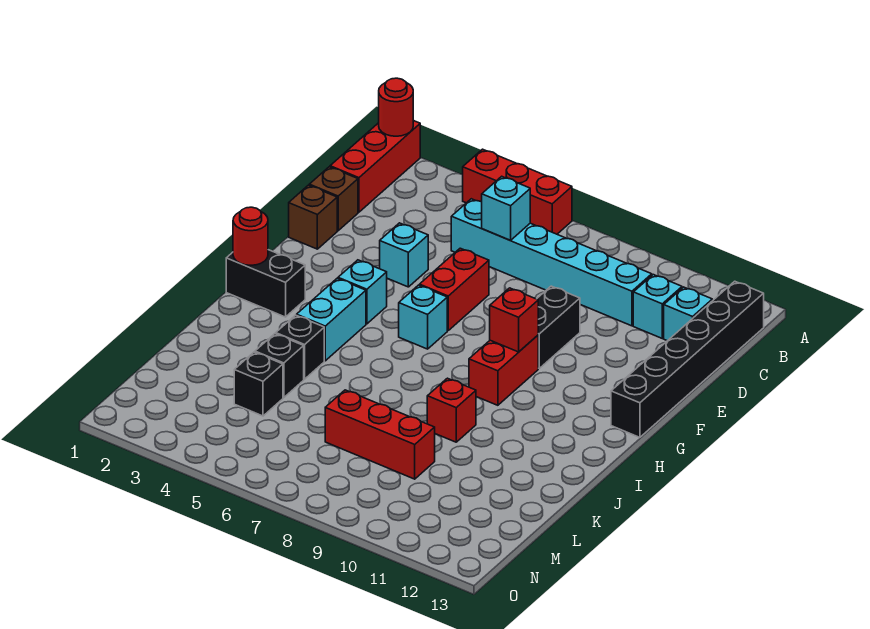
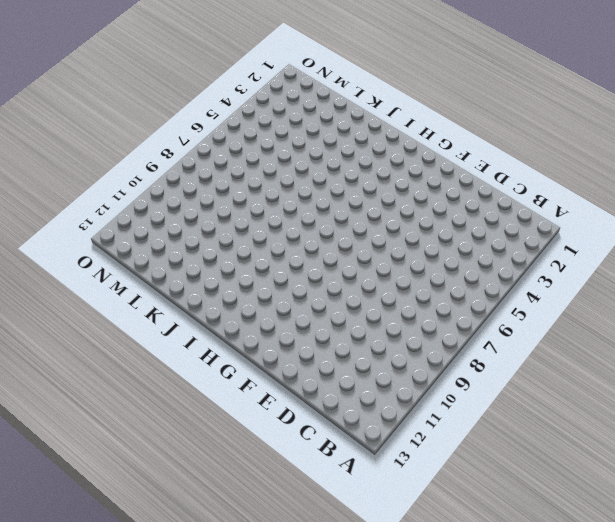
none -> red brick A1:C1 level 1
none -> red brick A4:A6 level 1
none -> black brick B13:G13 level 1

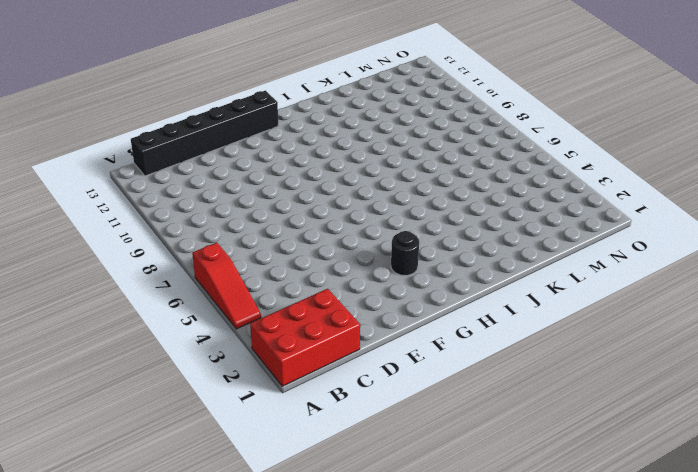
red brick A1:C2 level 1 -> red brick A1:C1 level 1
red slope A4:A6 level 1 top 6 -> red brick A4:A6 level 1
black round brick G3 level 1 -> none
none -> cyan brick C5:C10 level 1
none -> cyan brick C11 level 1
none -> cyan brick C12 level 1

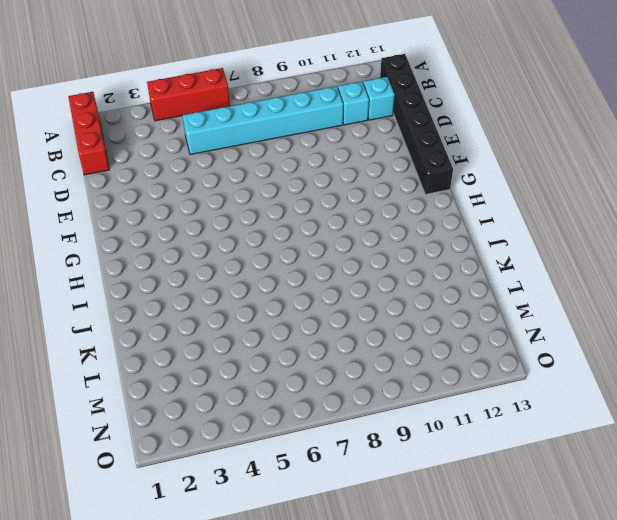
none -> brown brick D1 level 1
none -> brown brick E1 level 1
none -> cyan brick E4 level 1

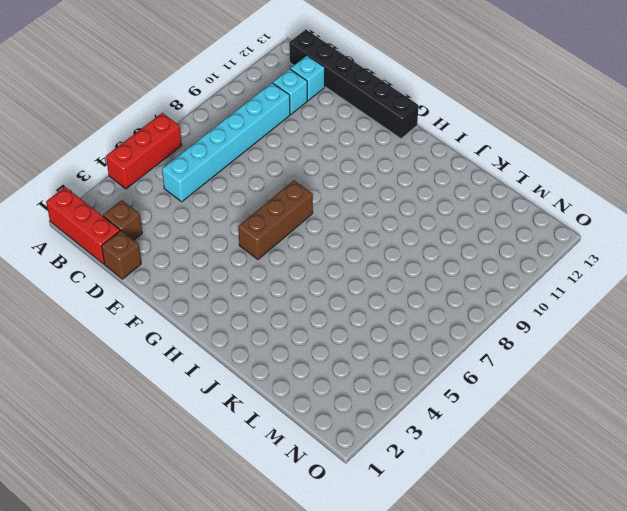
brown brick C2 level 1 -> brown brick E1 level 1
brown brick G5:G7 level 1 -> cyan brick G6 level 1
none -> cyan brick E4 level 1
none -> red brick E6:F6 level 1
none -> black brick E9:F9 level 1

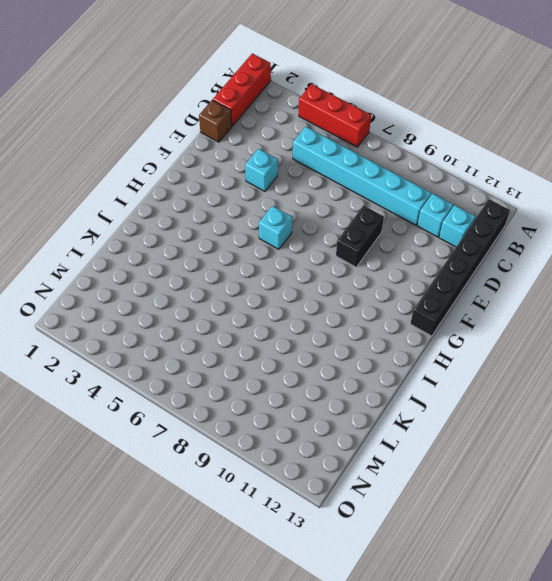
none -> brown brick E1 level 1
none -> red brick E6:F6 level 1
none -> cyan brick G4 level 1

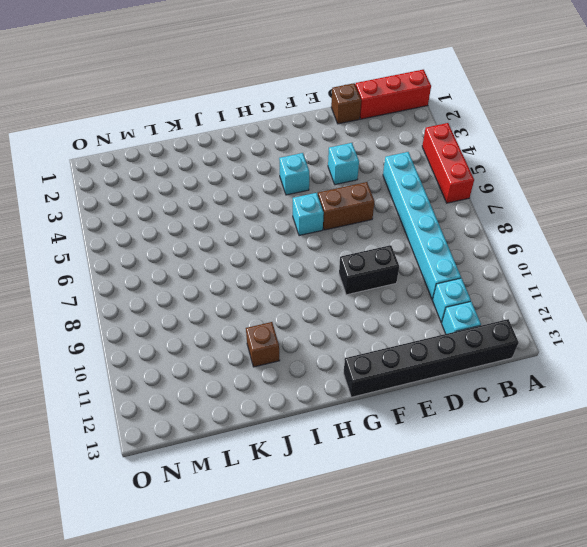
brown brick E6:F6 level 1 -> red brick E6:F6 level 1
brown brick J11 level 1 -> brown brick E1 level 1
none -> red brick G9:H9 level 1
none -> black brick H1:H2 level 1
none -> cyan brick H4:I4 level 1

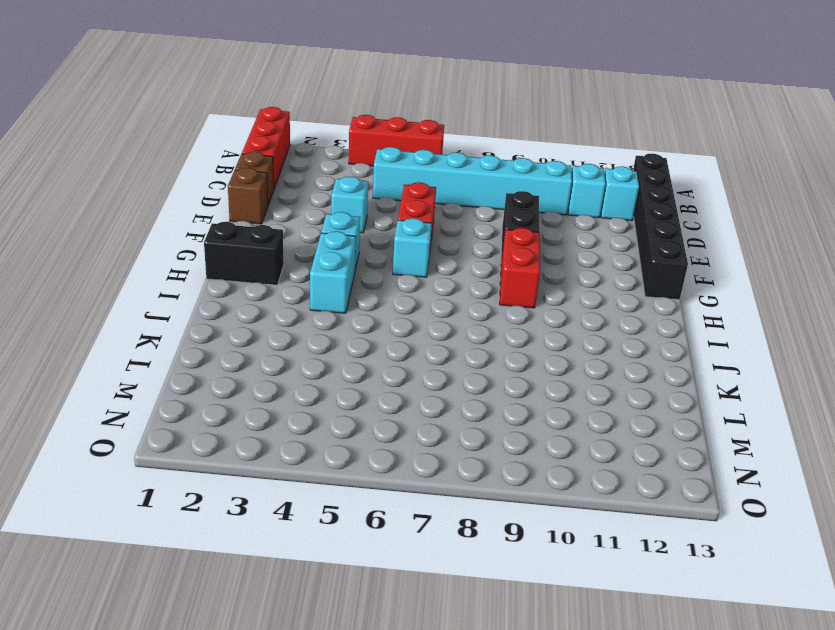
none -> black brick J4 level 1
none -> red brick J9 level 1
none -> black brick K4 level 1

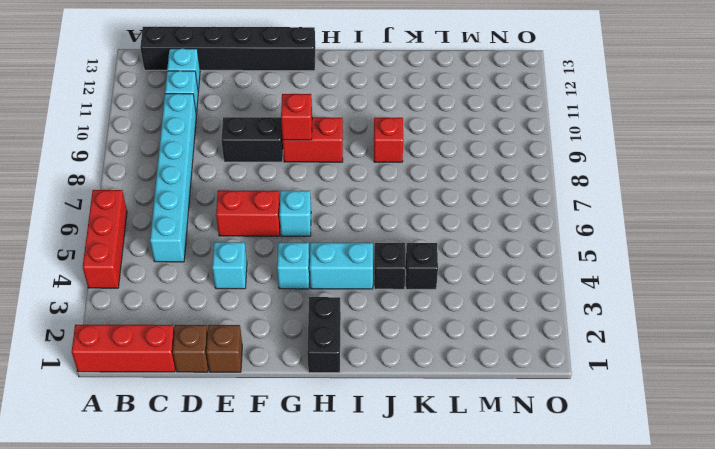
none -> black brick L4 level 1
none -> red brick L7:L9 level 1
none -> red round brick A1 level 2

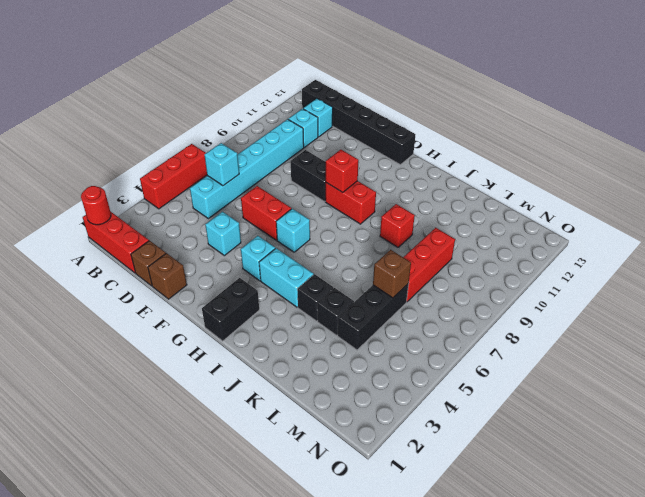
black brick L4:L6 level 1 -> black brick L4 level 1
brown brick L6 level 2 -> none
none -> red round brick H1 level 2

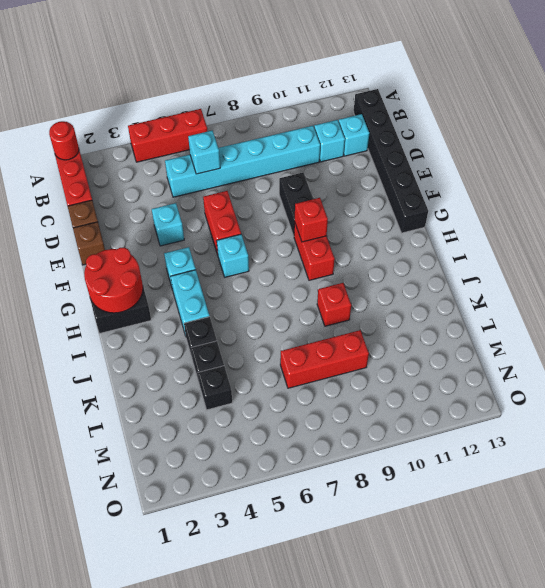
red round brick G1:H2 level 2 -> red round brick H1 level 2

